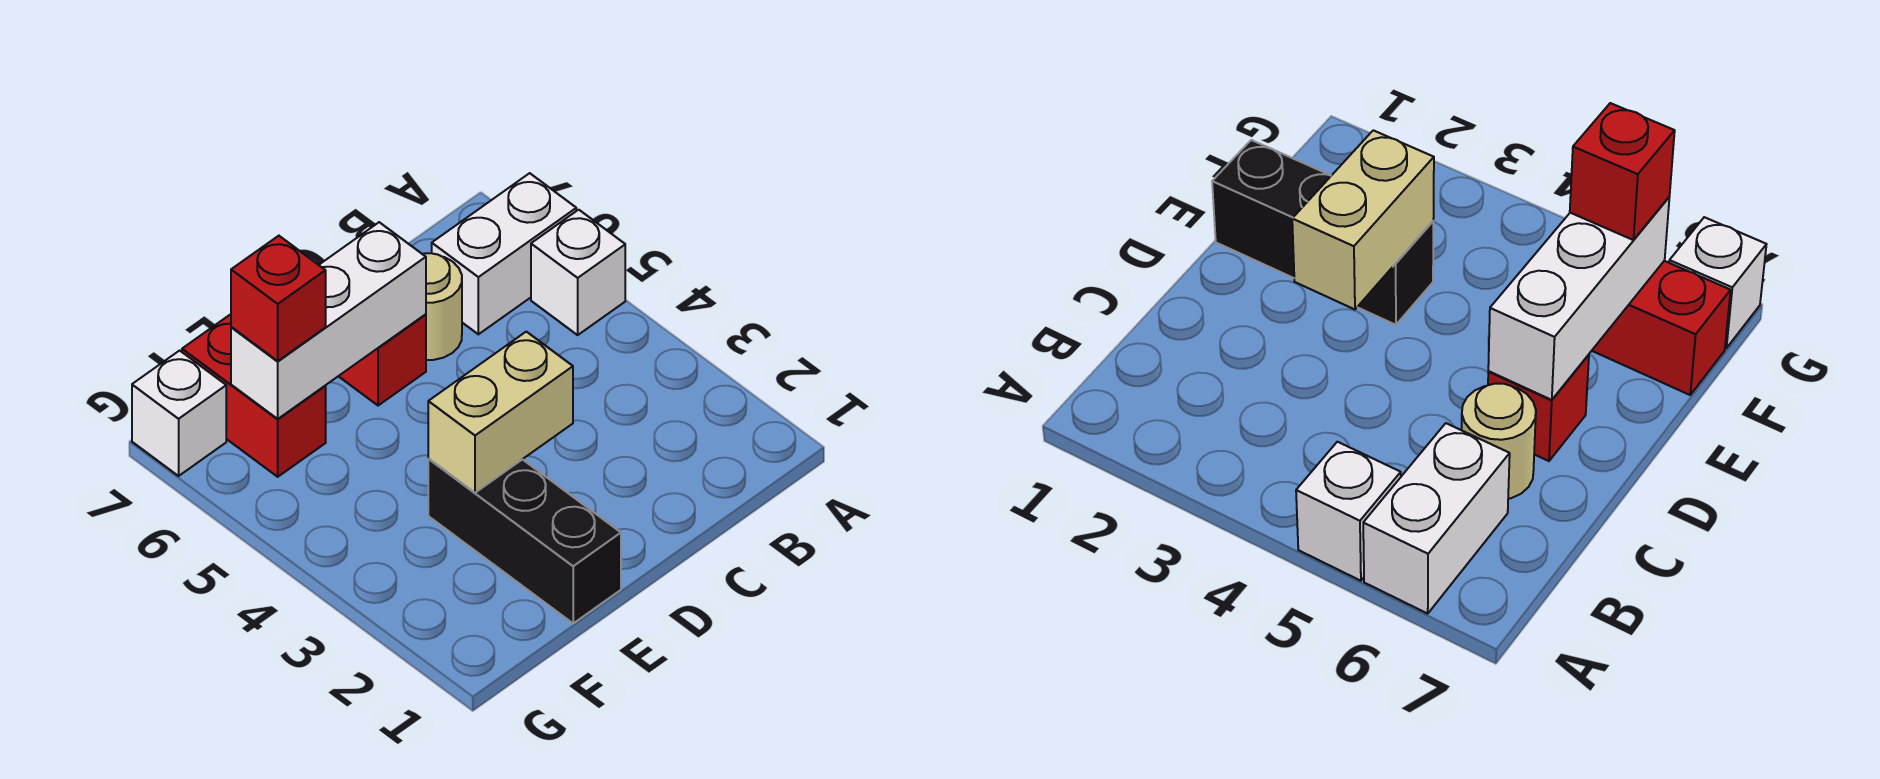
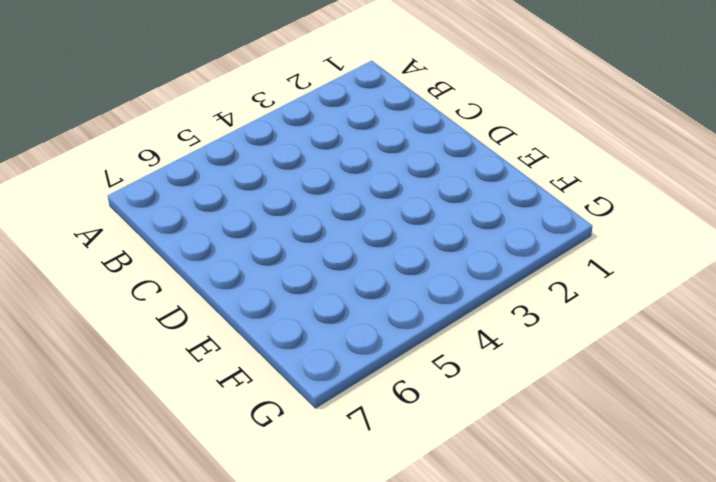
none -> white brick A5 level 1
none -> white brick A6:B6 level 1

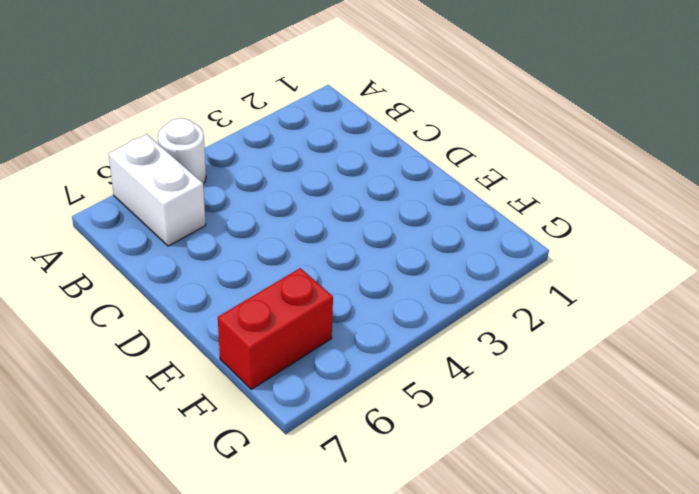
white round brick A5 level 1 -> white brick A5 level 1
none -> tan round brick C6 level 1
none -> red brick D6 level 1

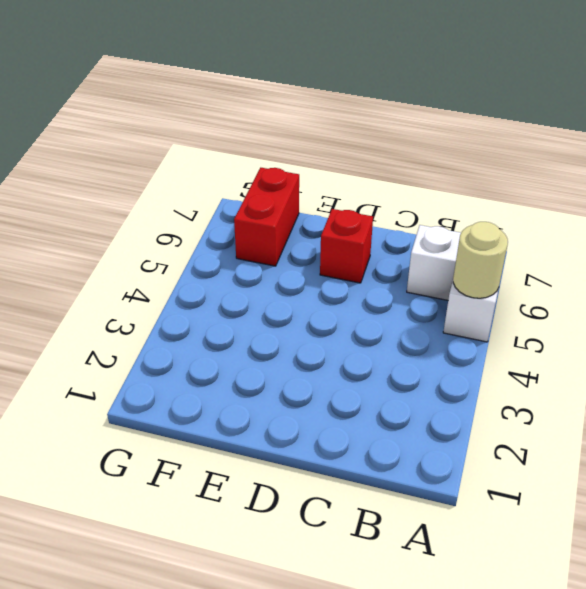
tan round brick A5 level 2 -> tan round brick C6 level 1
none -> black brick E1:E3 level 1
none -> white brick G7 level 1

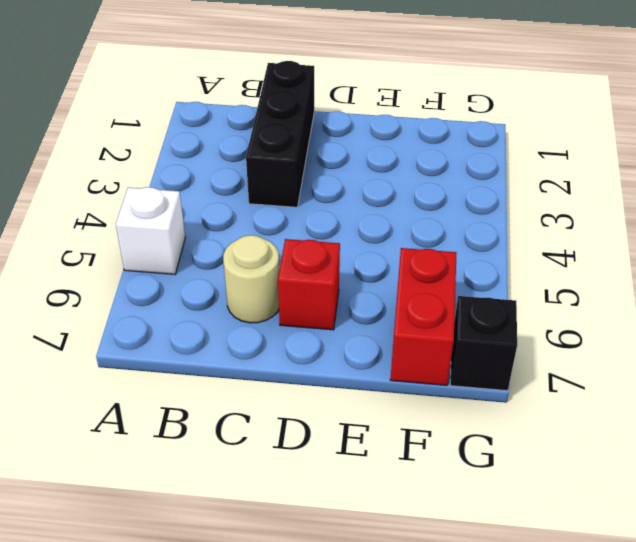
black brick C1:C3 level 1 -> black brick E1:E3 level 1
black brick G7 level 1 -> white brick G7 level 1
none -> white brick A6:B6 level 1
none -> tan brick D3:E3 level 2

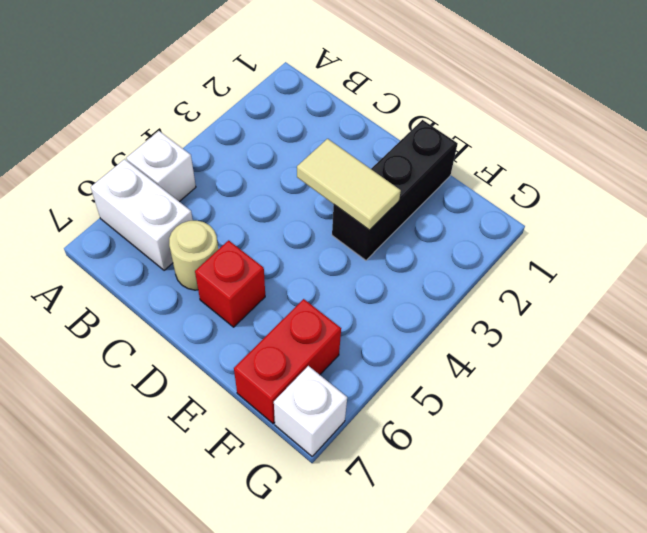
tan tile D3:E3 level 2 -> tan brick D3:E3 level 2
none -> white brick D6:F6 level 2
none -> red brick F6 level 3

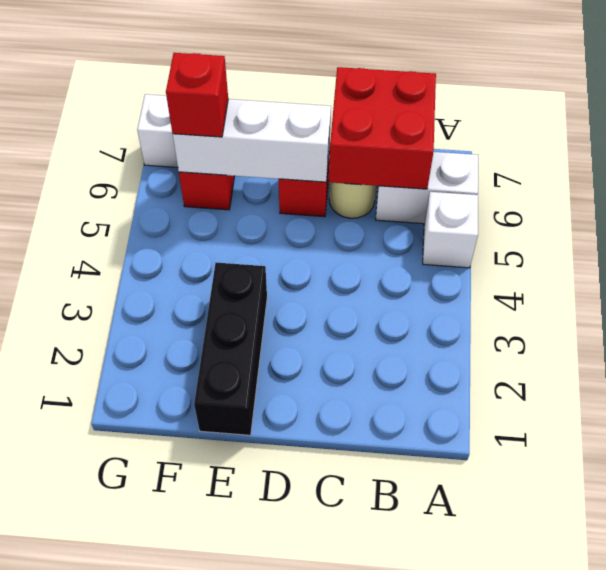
red brick B6:C7 level 2 -> none
none -> tan brick D3:E3 level 2

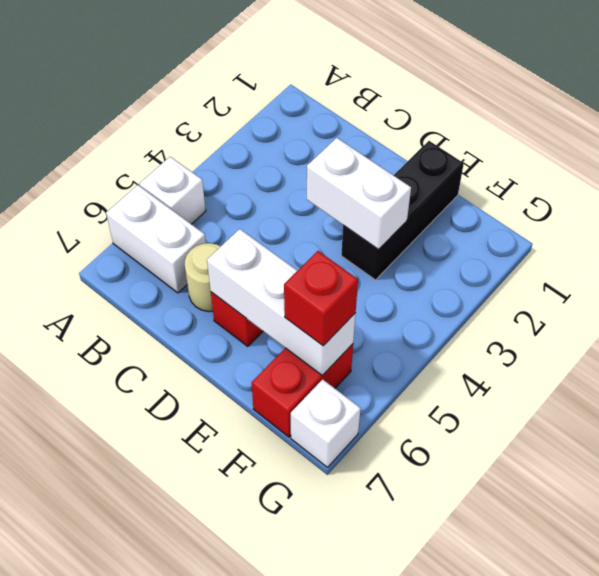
white brick D3:E3 level 2 -> tan brick D3:E3 level 2

